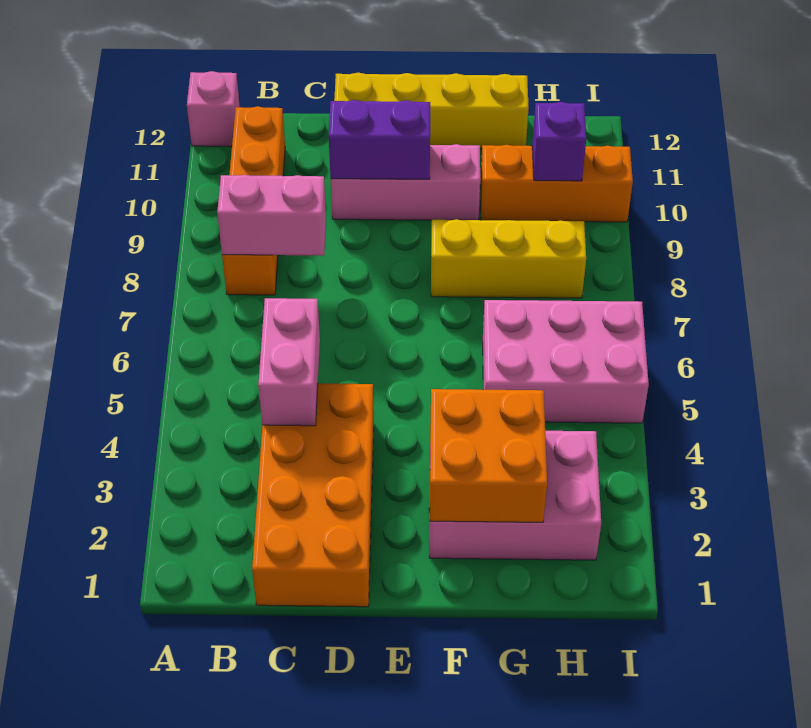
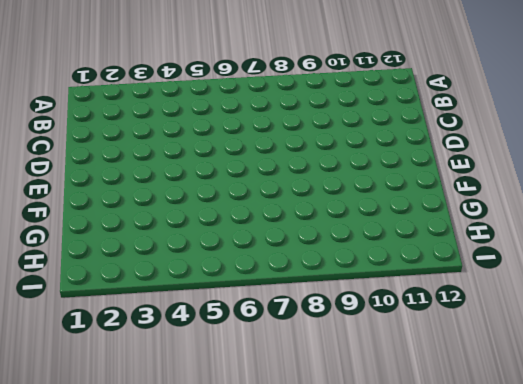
none -> pink brick A12 level 1
none -> orange brick B8:B11 level 1
none -> orange brick C1:D4 level 1

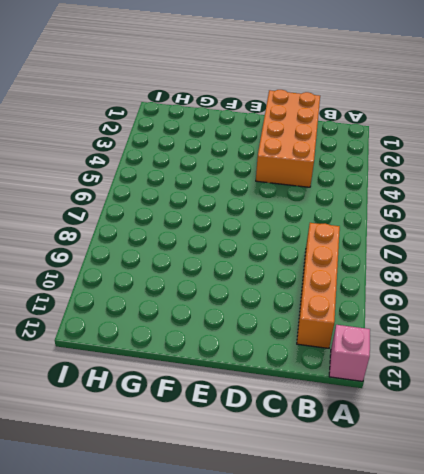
none -> pink brick D10:F10 level 1
none -> yellow brick D12:G12 level 1
none -> pink brick F2:H3 level 1

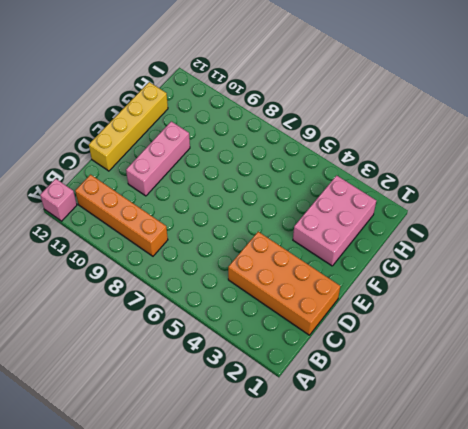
none -> yellow brick F8:H8 level 1
none -> pink brick G5:I6 level 1
none -> orange brick G10:I10 level 1

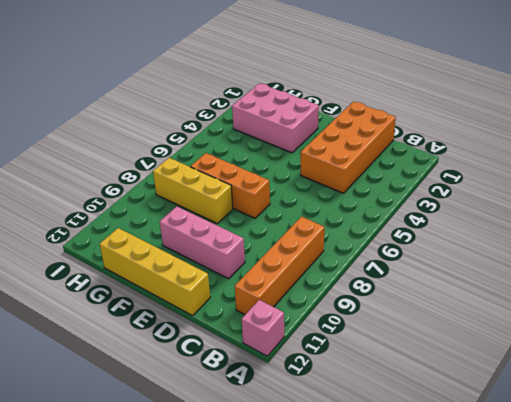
orange brick E7:G7 level 1 -> orange brick G10:I10 level 1
none -> pink brick G5:I6 level 1
none -> pink brick B8:C8 level 2
none -> pink brick C4:C5 level 2

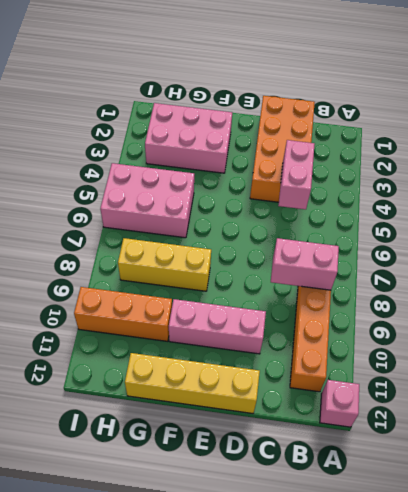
none -> purple brick D10:E10 level 2
none -> orange brick F2:G3 level 2
none -> purple brick H10 level 2

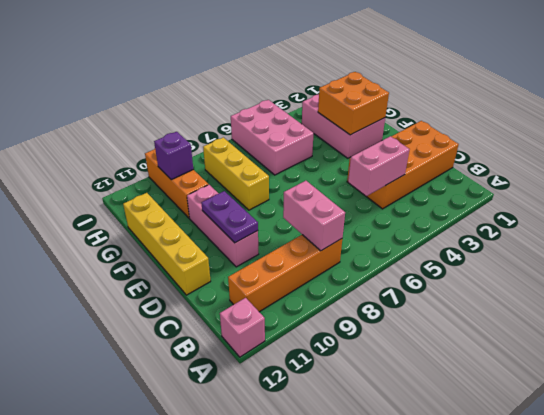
purple plate D10:E10 level 2 -> purple brick D10:E10 level 2

